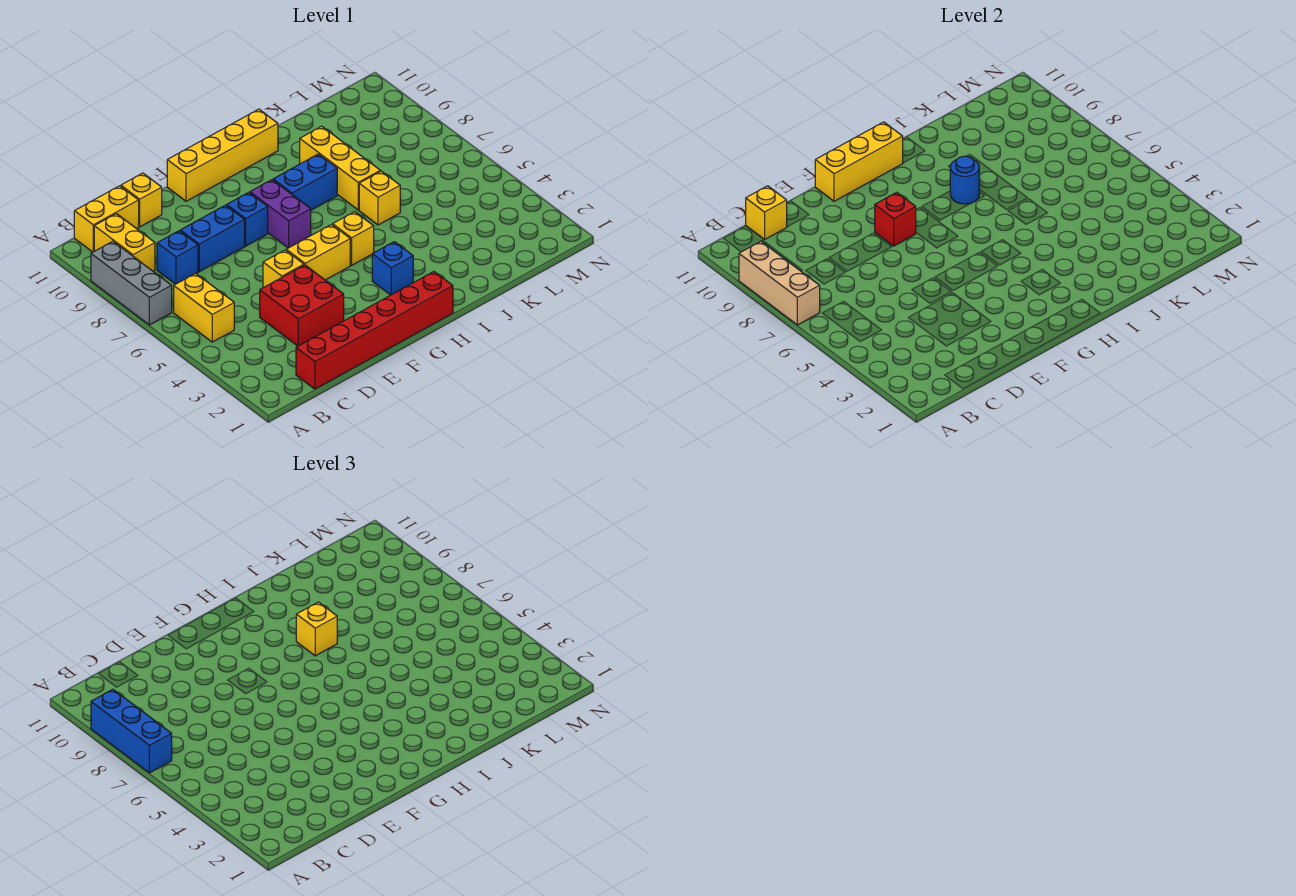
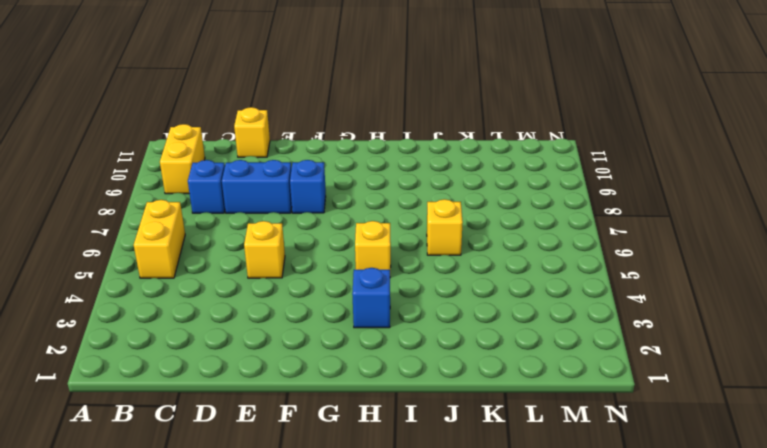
none -> grey brick A7:A9 level 1
none -> yellow brick B11:C11 level 1
none -> red brick C1:H1 level 1

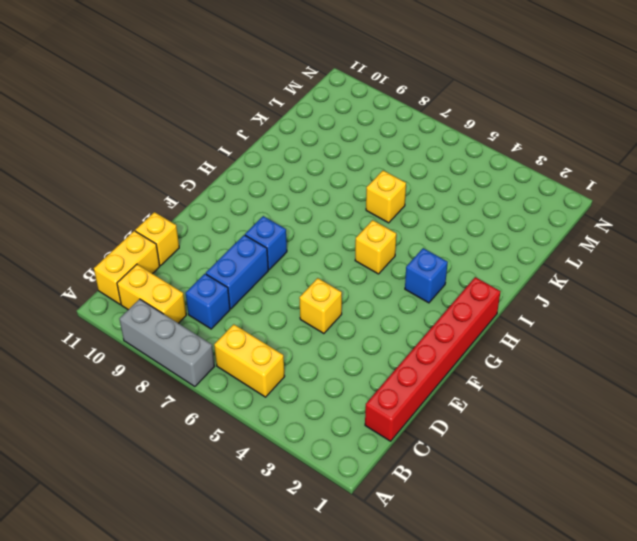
none -> red brick D3:E4 level 1
none -> yellow brick F5:G5 level 1
none -> yellow brick F11:I11 level 1

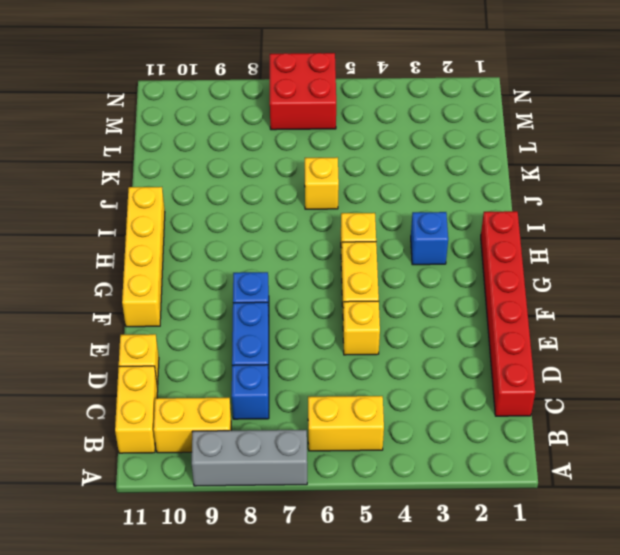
red brick M6:N7 level 1 -> red brick D3:E4 level 1
none -> purple brick G7:G8 level 1
none -> blue brick H8:I8 level 1
none -> yellow brick J7:J9 level 1

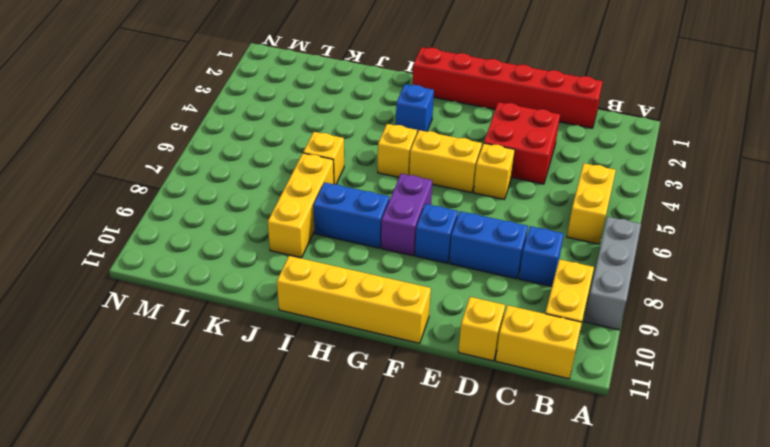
none -> tan brick A7:A9 level 2
none -> yellow brick C11 level 2
none -> red brick F8 level 2

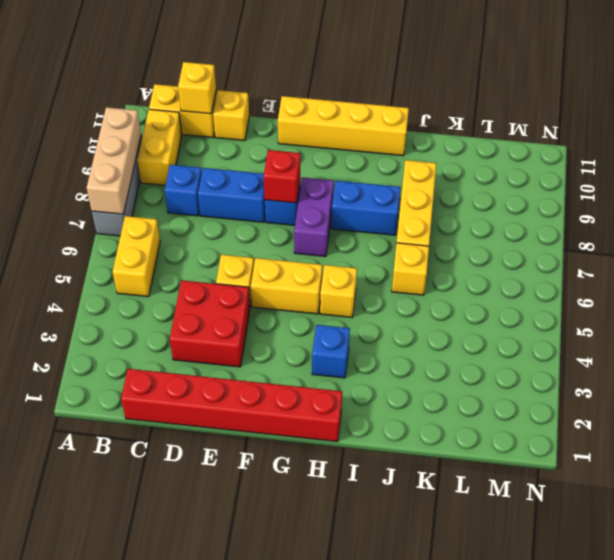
none -> yellow brick F11:H11 level 2
none -> blue round brick I8 level 2
none -> blue brick A7:A9 level 3

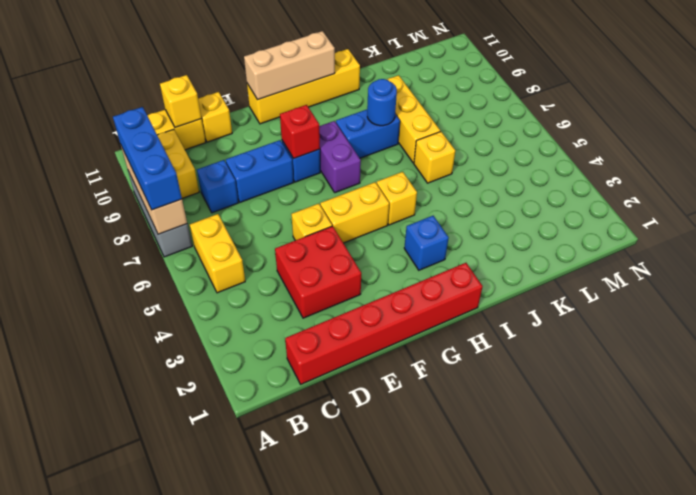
tan brick F11:H11 level 2 -> yellow brick F11:H11 level 2
none -> yellow brick I8 level 3

